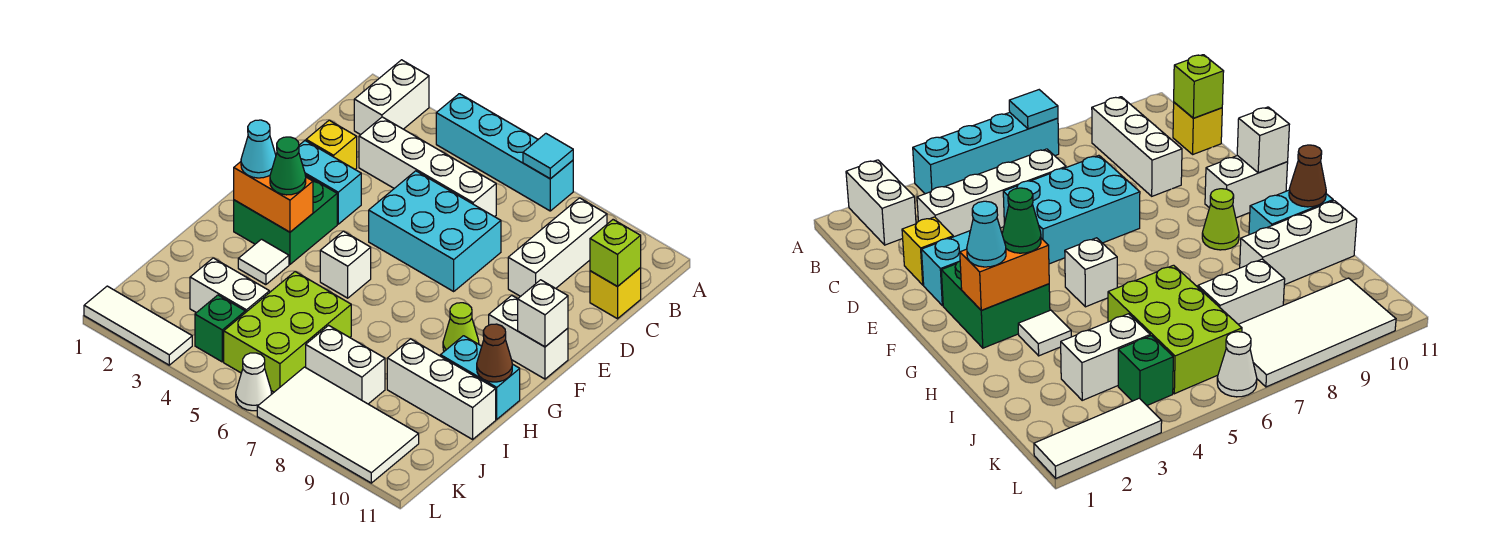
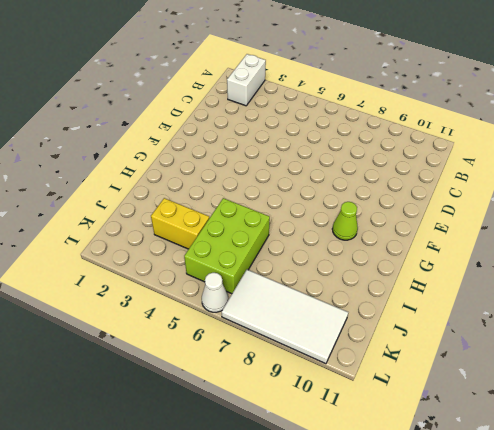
yellow brick J3:J4 level 1 -> white brick J3:J4 level 1
none -> cyan brick A4:A7 level 1
none -> white brick B9:D9 level 1
none -> white brick C3:C6 level 1

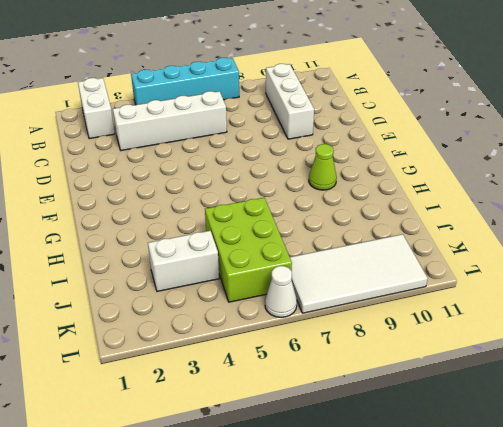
none -> yellow brick C11 level 1
none -> yellow brick D2 level 1
none -> cyan brick D5:E7 level 1

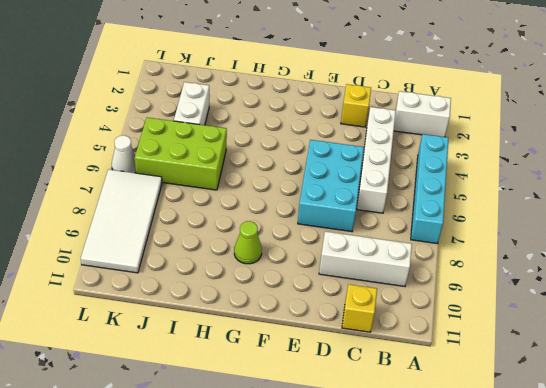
none -> cyan brick E2:E3 level 1
none -> green brick F2:G3 level 1
none -> white brick F10:F11 level 1

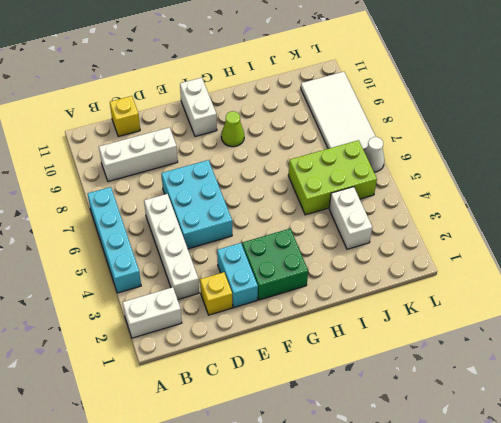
none -> white brick G5 level 1
none -> white tile H3 level 1
none -> cyan brick H10:H11 level 1

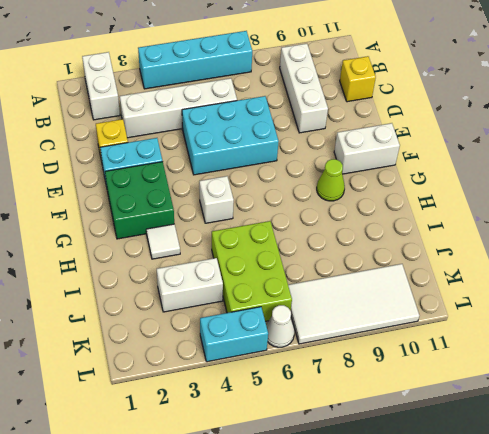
cyan brick L4:L5 level 1 -> cyan brick H10:H11 level 1
none -> white brick I9:I11 level 1
none -> white brick J7:J8 level 1
none -> green brick K4 level 1

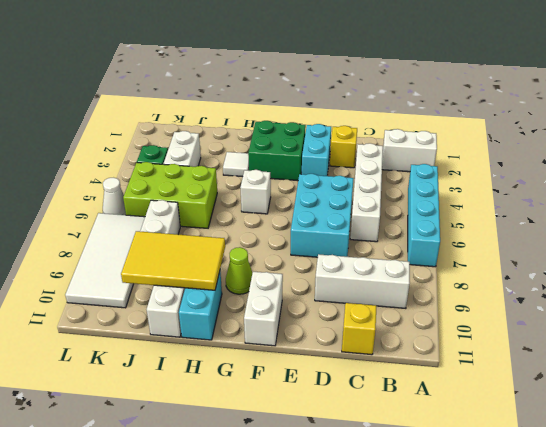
yellow tile H9:J10 level 2 -> none
none -> white tile L1:L3 level 1
none -> cyan tile A7 level 2
none -> lime brick C11 level 2

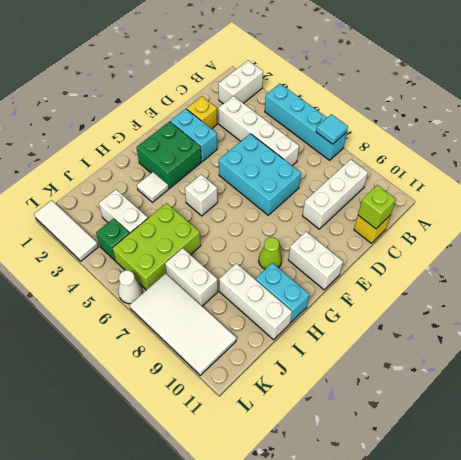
none -> white brick F11 level 2
none -> orange brick G2:G3 level 2
none -> brown cone H11 level 2

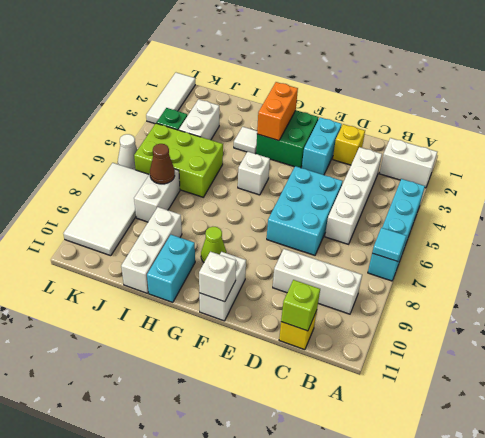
brown cone J7 level 2 -> brown cone H11 level 2
none -> cyan cone G2 level 3
none -> green cone G3 level 3

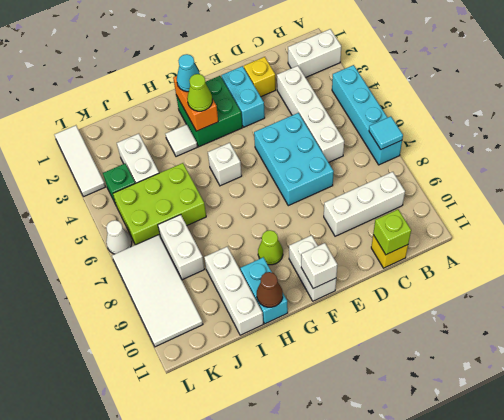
lime cone G3 level 3 -> green cone G3 level 3

